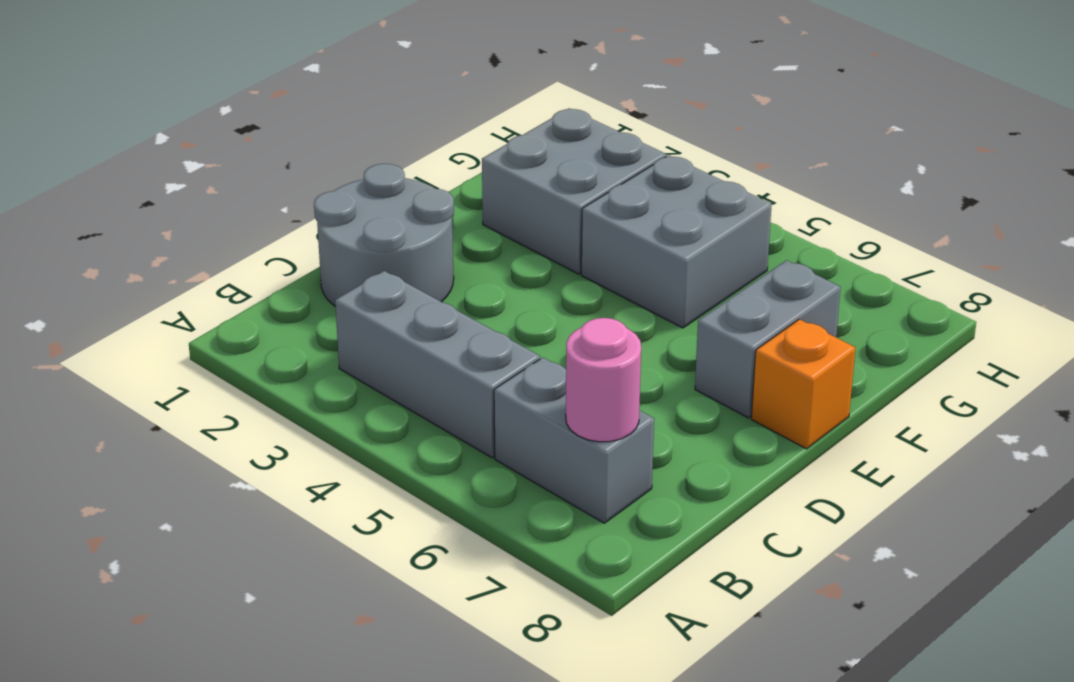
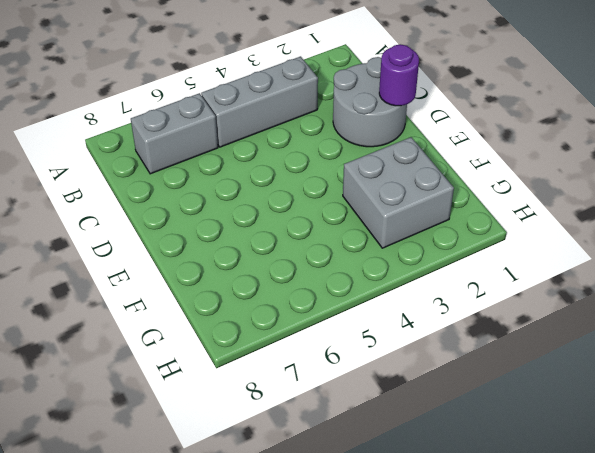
purple round brick D1 level 2 -> none
none -> grey brick E7:F7 level 1
none -> orange brick E8 level 1

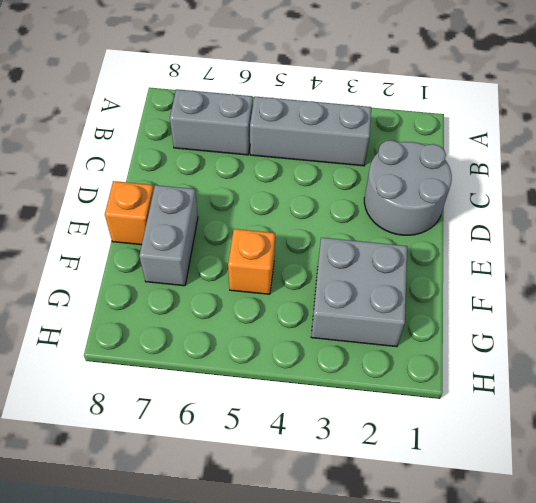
orange brick F5 level 1 -> grey brick F4:G5 level 1
none -> pink round brick B7 level 2

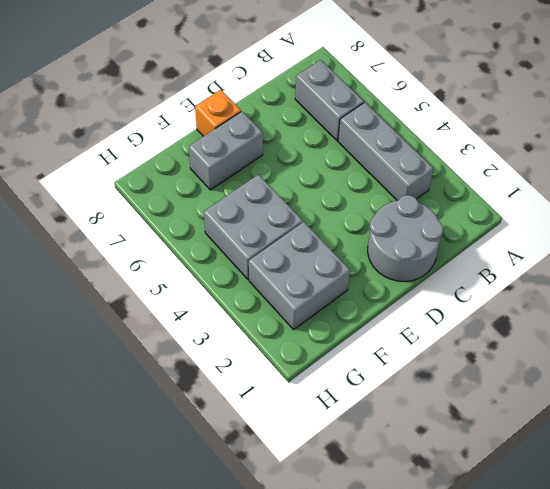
none -> pink round brick B7 level 2

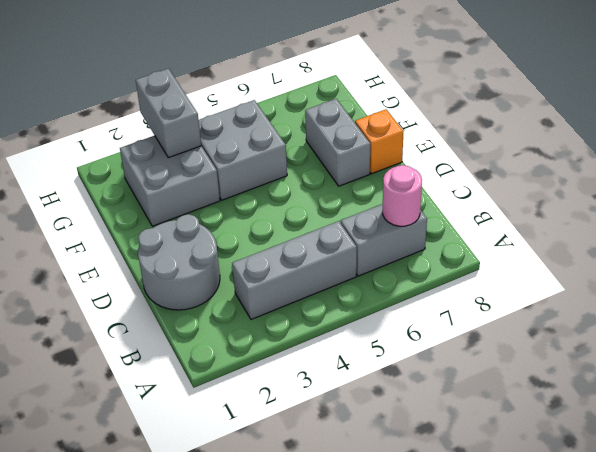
grey brick G3:H3 level 2 -> none

